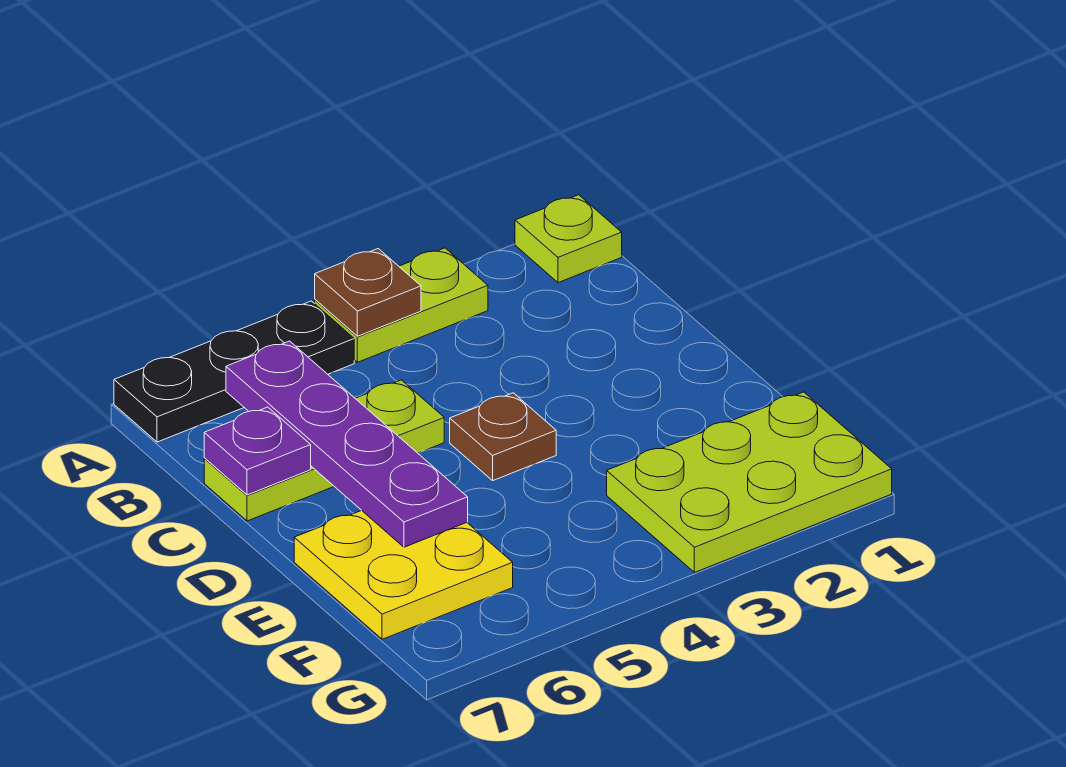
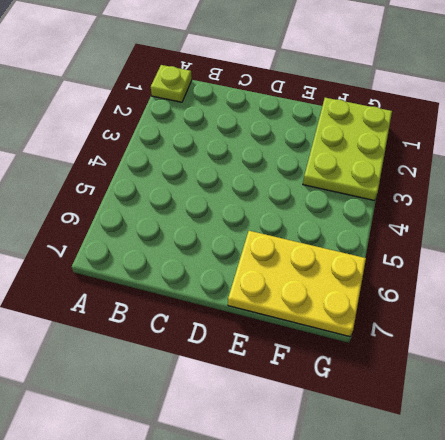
yellow plate E6:G7 level 1 -> yellow plate E6:F7 level 1
none -> lime plate A3:A4 level 1
none -> black plate A5:A7 level 1

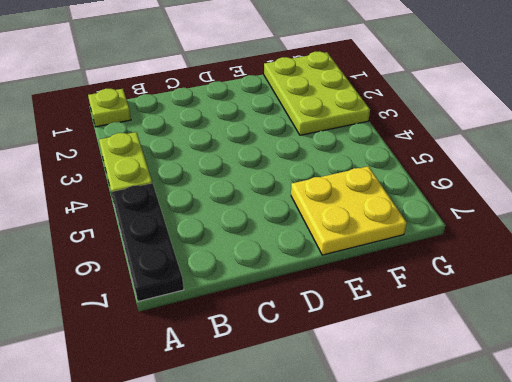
none -> lime plate C5:C7 level 1
none -> brown plate D4 level 1

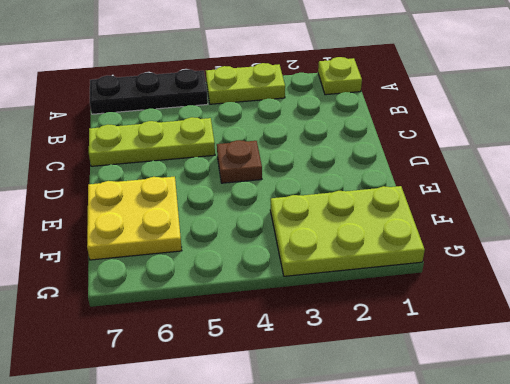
none -> brown plate A4 level 2
none -> purple plate B6:E6 level 2

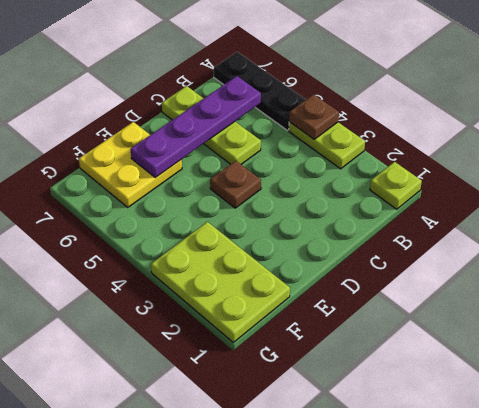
none -> purple plate C7 level 2

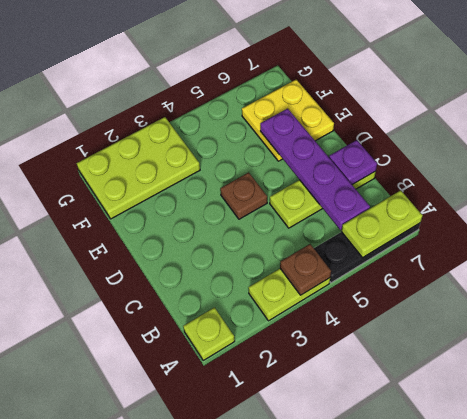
lime plate A6:A7 level 2 -> none

